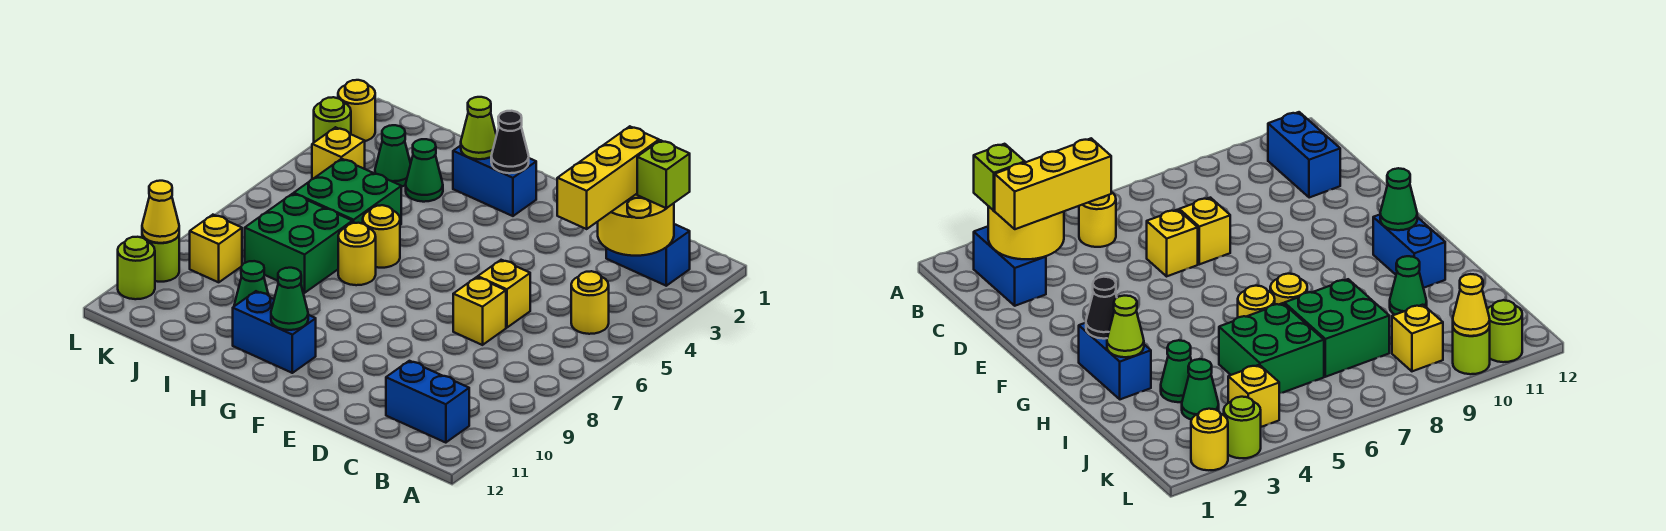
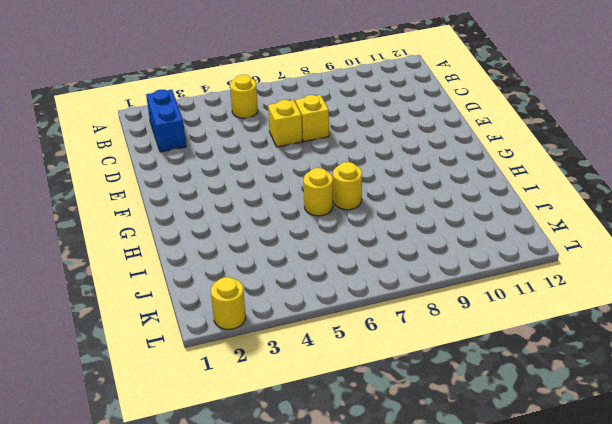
none -> blue brick B11:C11 level 1
none -> blue brick G2:H2 level 1
none -> blue brick G11:H11 level 1

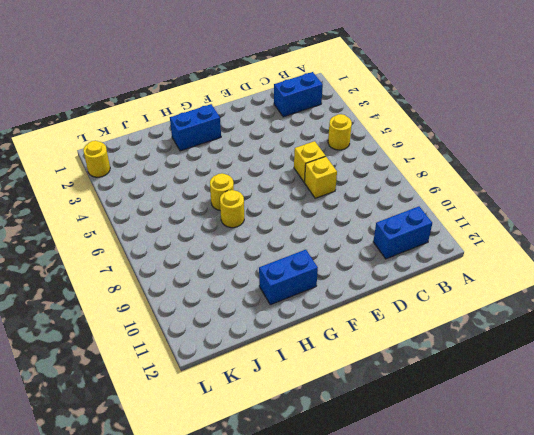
none -> green cone I3 level 1
none -> green brick I5:J6 level 1
none -> green brick I7:J8 level 1

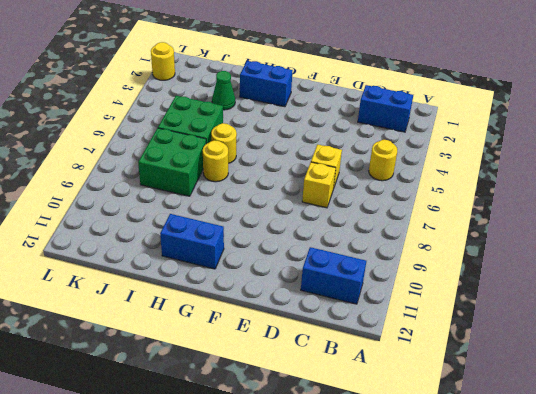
none -> green cone I10 level 1
none -> green cone J3 level 1
none -> yellow brick K4 level 1

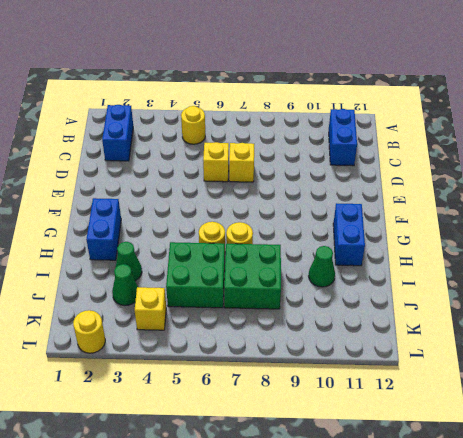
none -> yellow brick K9 level 1
none -> lime round brick L3 level 1
none -> lime round brick L10 level 1

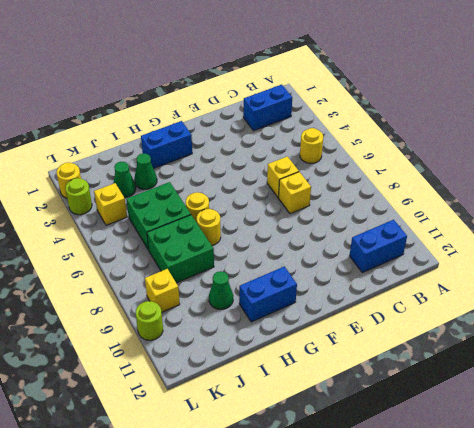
none -> lime round brick L11 level 1
none -> yellow round brick B2:C3 level 2
none -> black cone G2 level 2

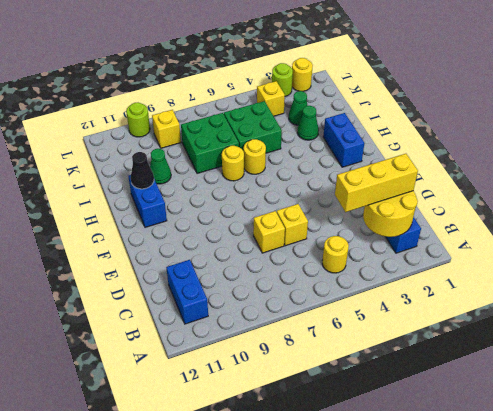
black cone H11 level 2 -> black cone G2 level 2
none -> lime round brick L11 level 1
none -> green cone G11 level 2
none -> lime cone H2 level 2

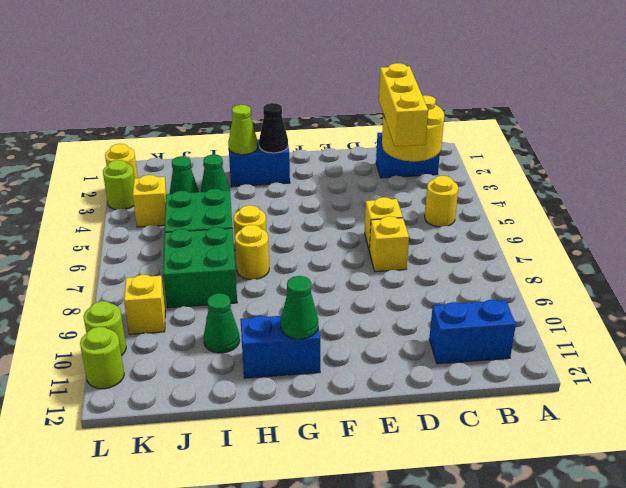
none -> yellow cone L10 level 2
none -> lime brick B2 level 3

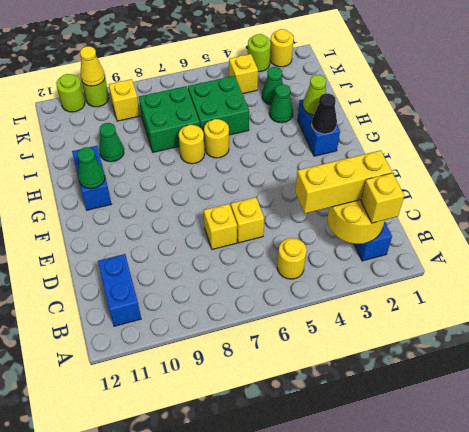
yellow brick B2 level 3 -> lime brick B2 level 3

